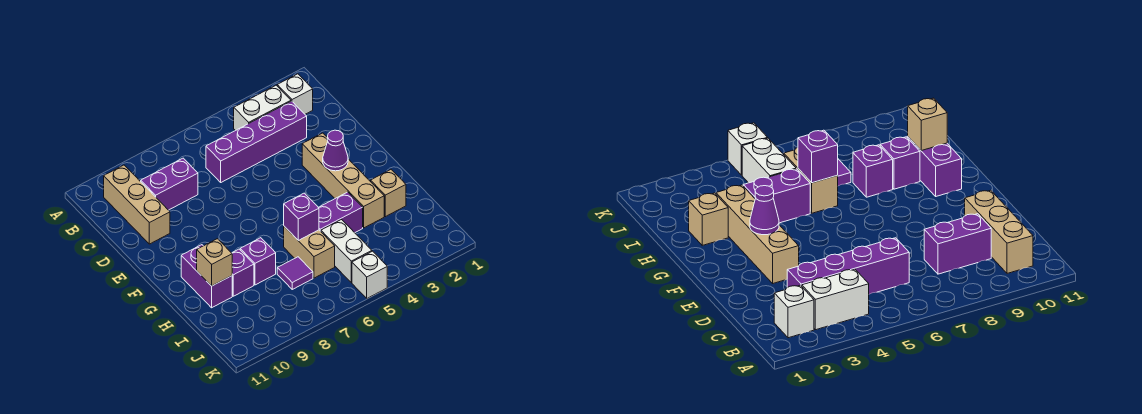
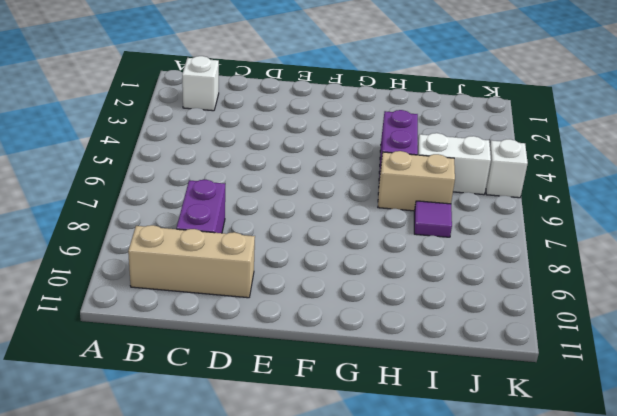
none -> white brick B3:B4 level 1
none -> purple brick C3:C6 level 1
none -> tan brick E3:H3 level 1

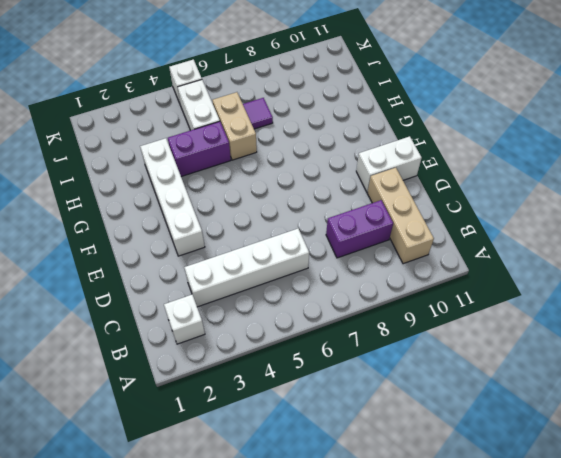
white brick C3:C6 level 1 -> purple brick C3:C6 level 1
white brick E3:H3 level 1 -> tan brick E3:H3 level 1
white brick E10:E11 level 1 -> white brick B3:B4 level 1
none -> purple brick G10:H10 level 1
none -> tan brick H2 level 1
none -> purple brick H8 level 1

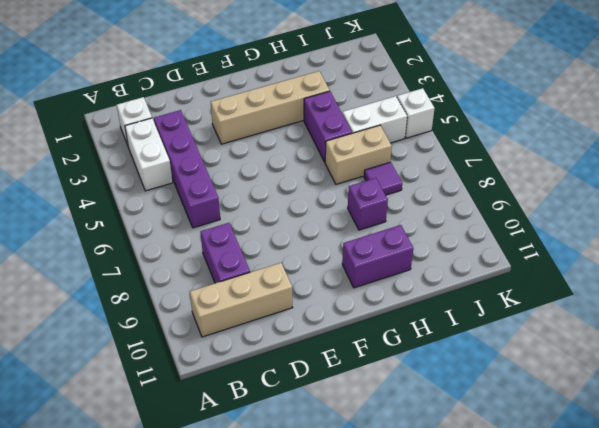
none -> tan brick H2 level 1
none -> purple brick H9 level 1
none -> purple cone F3 level 2

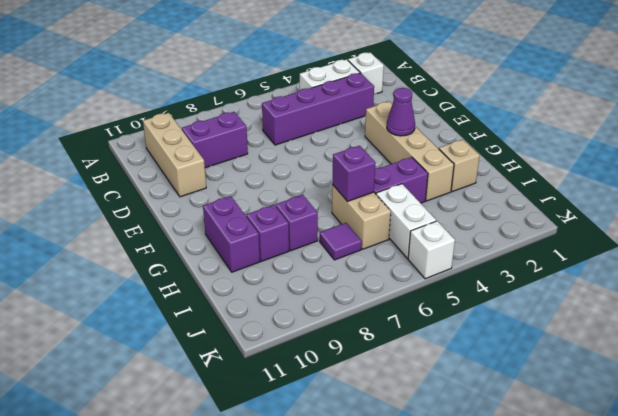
none -> tan brick H10 level 2

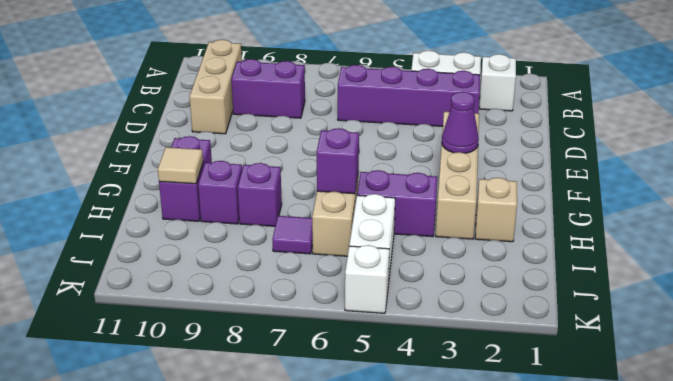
tan tile H10 level 2 -> tan brick H10 level 2

